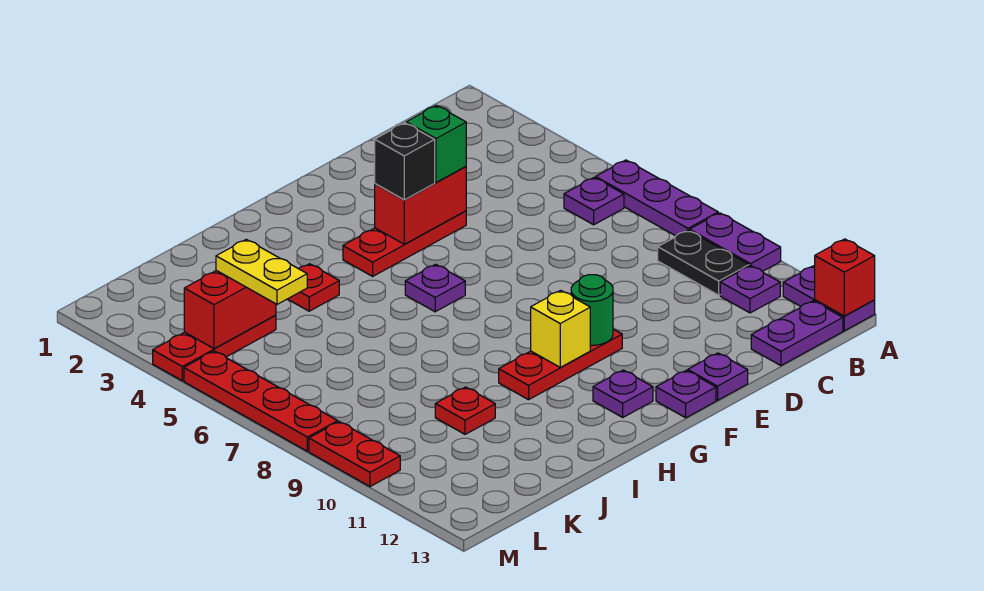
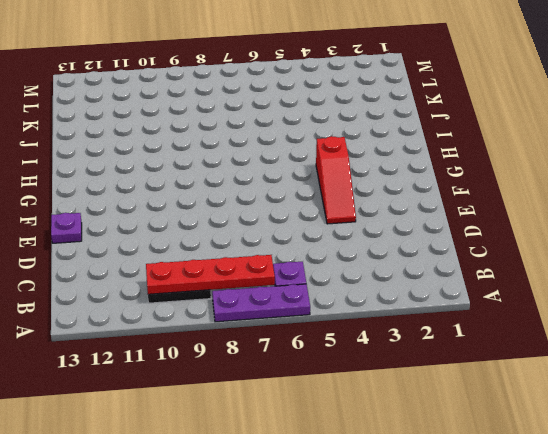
red plate B7:B10 level 2 -> red plate M5:M8 level 1
red slope E4:G4 level 1 top G -> red plate E4:G4 level 1
none -> purple plate A9:A10 level 1
none -> purple plate A12:A13 level 1
none -> purple plate B11 level 1

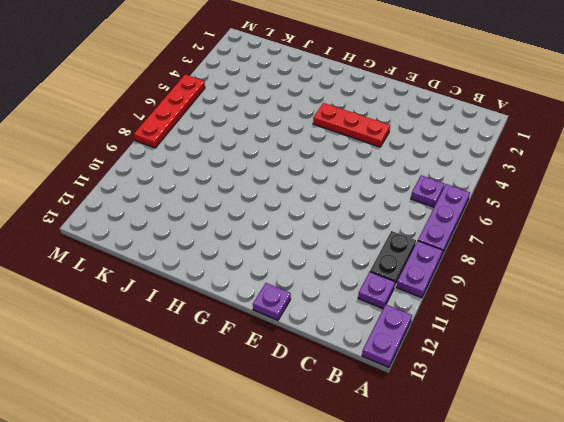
none -> purple plate B13:C13 level 1
none -> red plate F10:H10 level 1
none -> purple plate F13 level 1

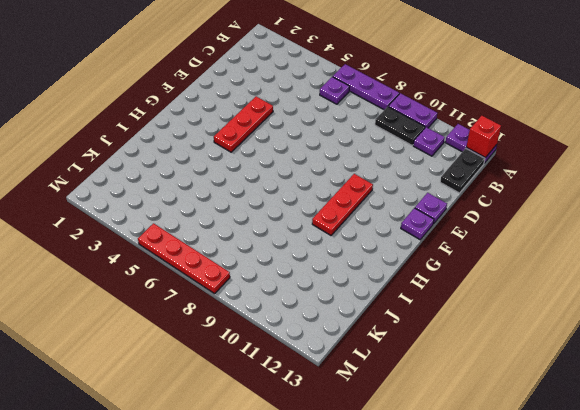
black plate B13:C13 level 1 -> purple plate B13:C13 level 1
none -> purple plate G6 level 1
none -> purple plate G12 level 1
none -> red plate I4 level 1

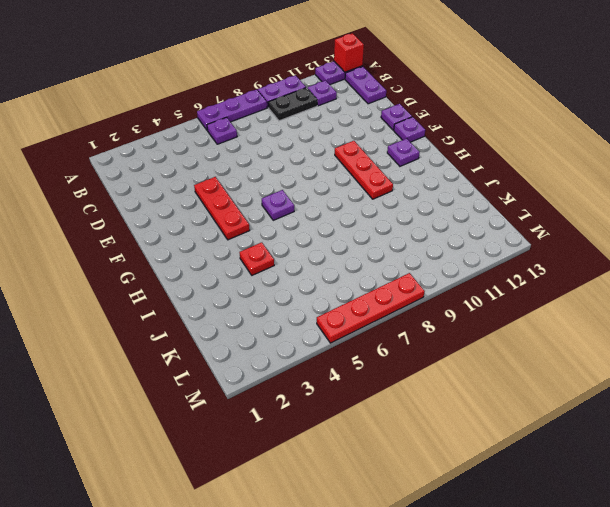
none -> red plate J10 level 1
none -> red plate K4:M4 level 1
none -> red plate M9:M10 level 1

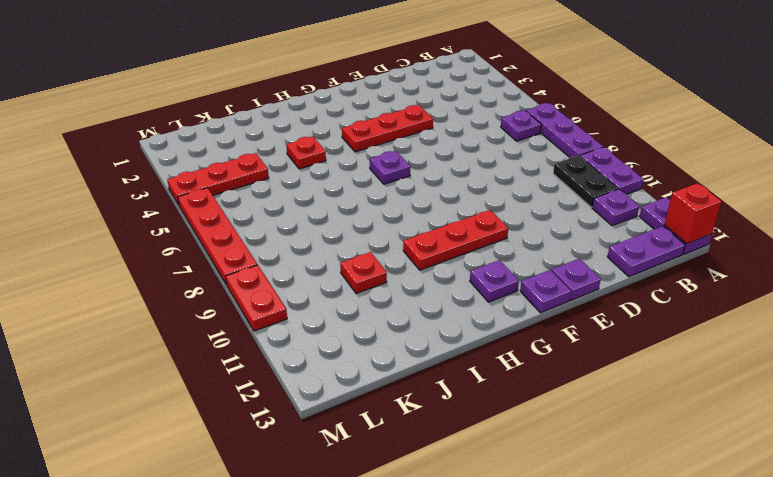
none -> red brick E4:F4 level 2
none -> green round brick F10 level 2
none -> yellow brick G10 level 2

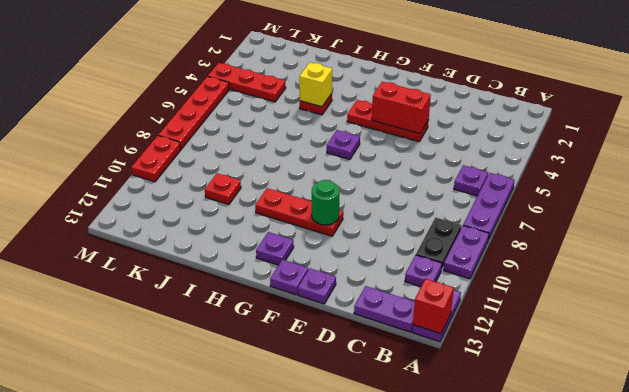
yellow brick I4 level 2 -> yellow brick G10 level 2
none -> red brick K4:L4 level 2
none -> green brick E4 level 3
none -> black brick F4 level 3

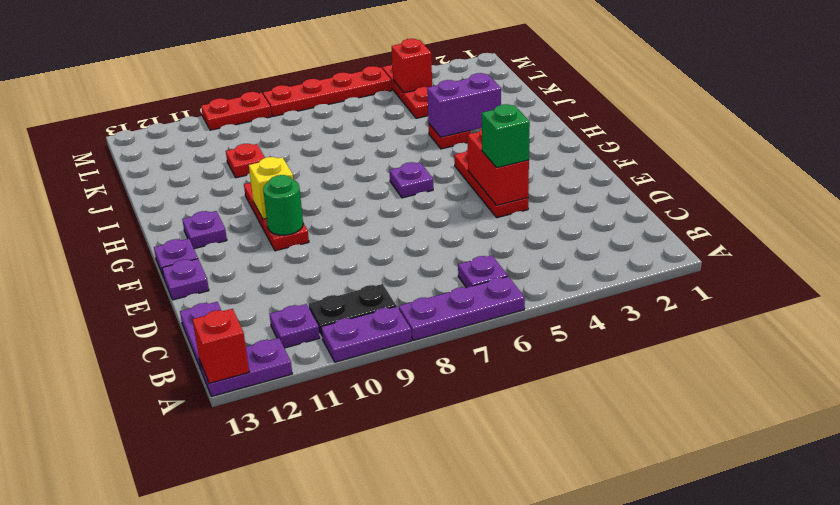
purple brick I3:I4 level 2 -> none
red brick L4 level 2 -> red brick K4:L4 level 2
none -> black brick F4 level 3
none -> yellow plate K4:K5 level 3

